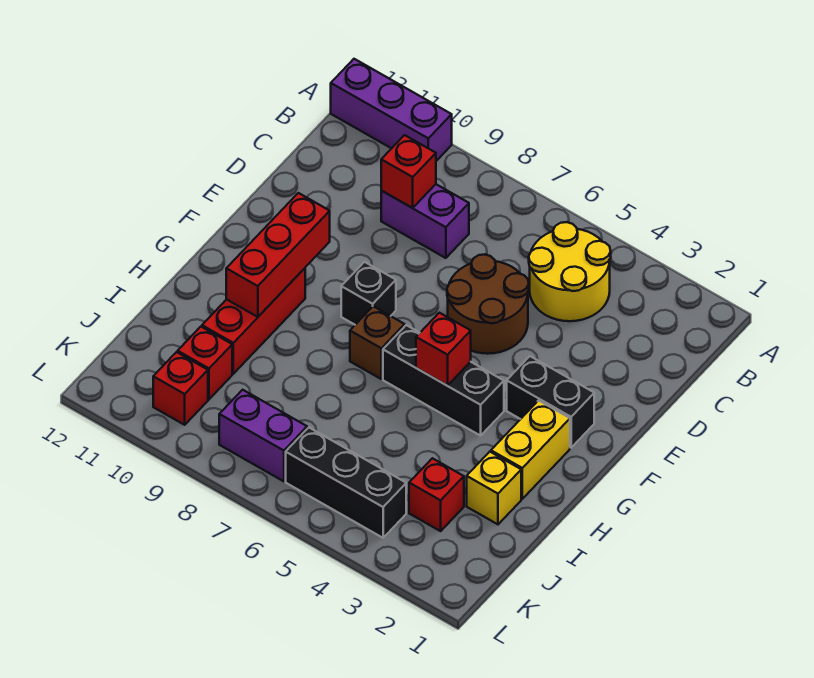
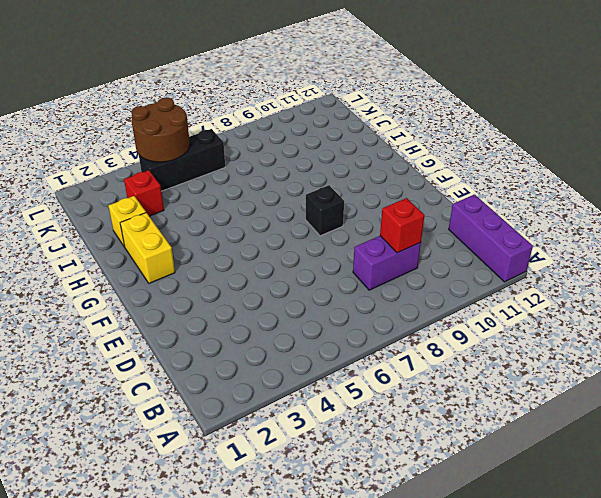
purple brick A12:C12 level 1 -> purple brick A10:A12 level 1
brown round brick K4:L5 level 2 -> brown round brick D5:E6 level 1
none -> yellow round brick B4:C5 level 1
none -> black brick F2:F3 level 1
none -> black brick G4:G6 level 1

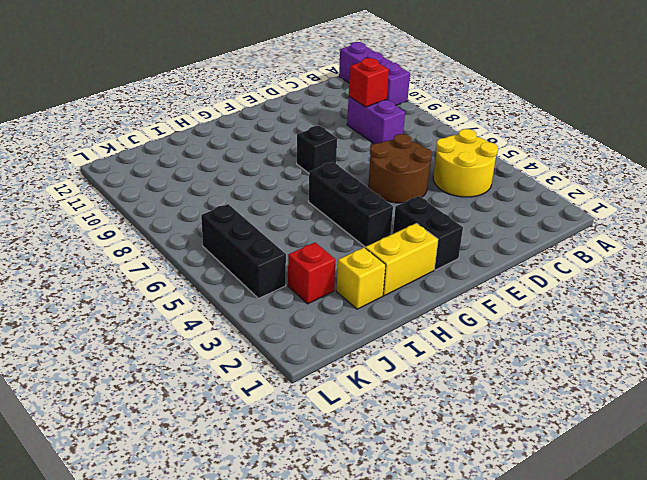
none -> brown brick G7 level 1
none -> red brick G10:I10 level 1
none -> red brick J10 level 1

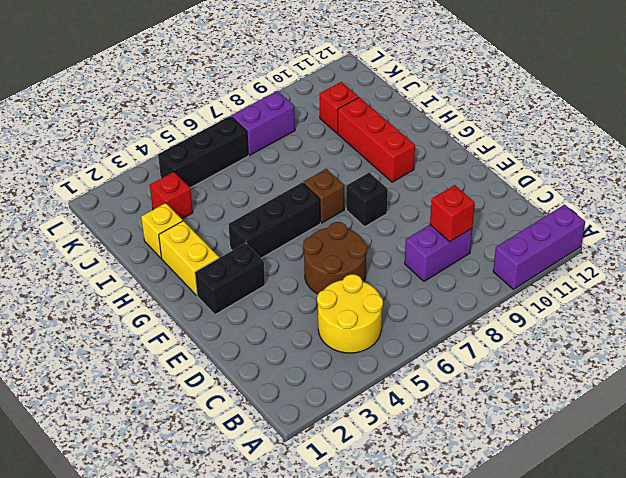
none -> red brick K10 level 1
none -> red brick F10:H10 level 2
none -> red brick G5 level 2

